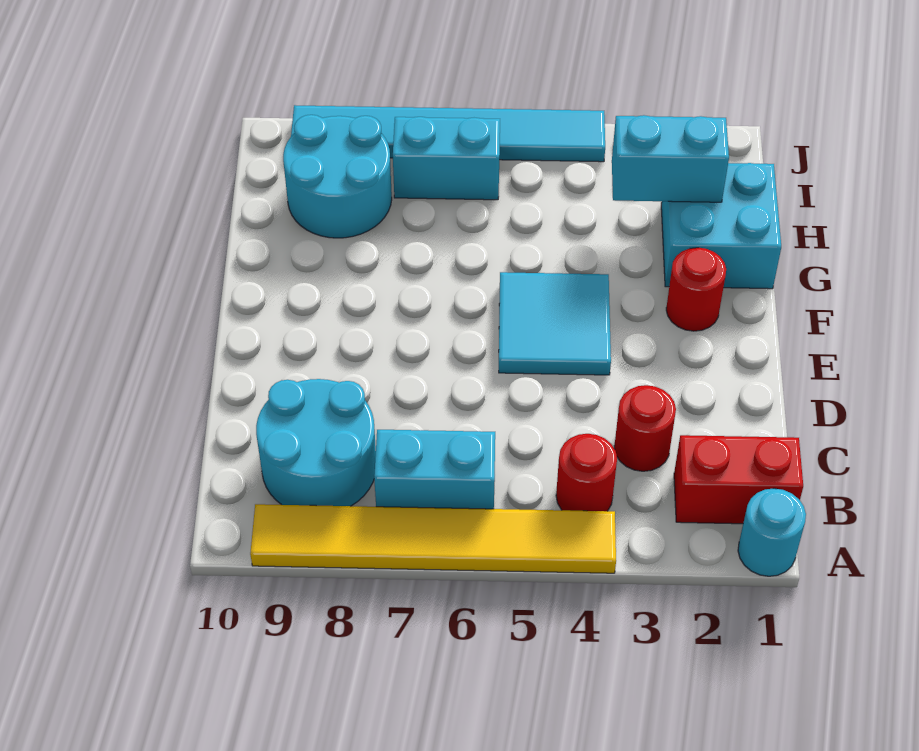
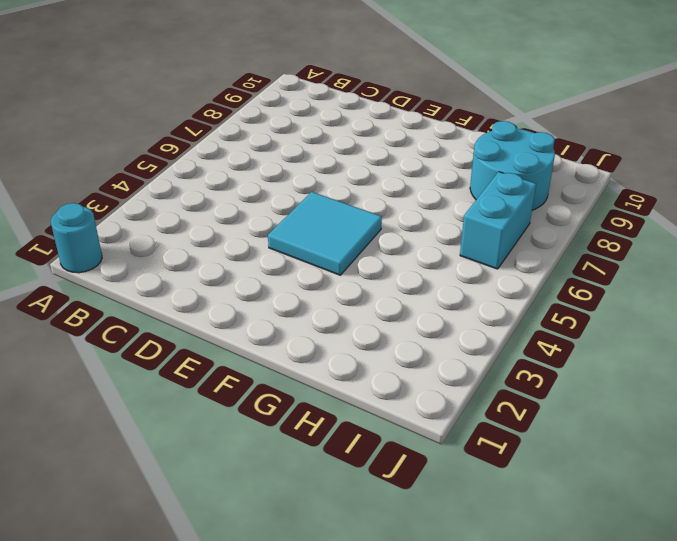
none -> yellow tile A4:A9 level 1
none -> red brick B1:B2 level 1
none -> red round brick B4 level 1

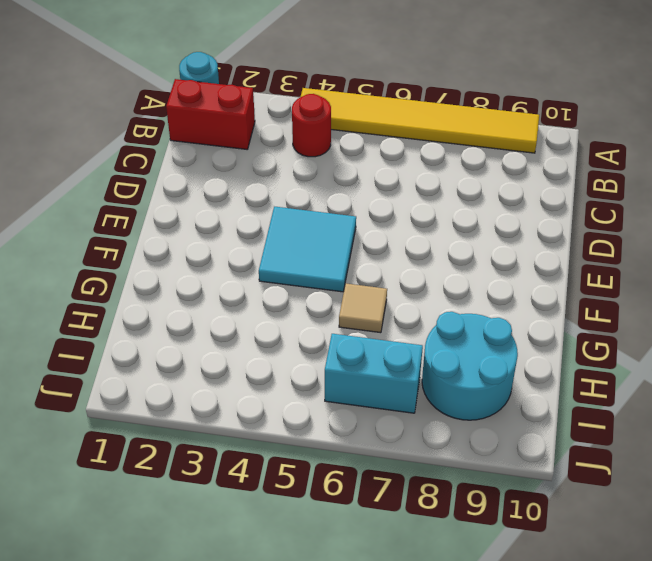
tan tile G6 level 1 -> none
none -> cyan brick B6:B7 level 1
none -> cyan round brick B8:C9 level 1
none -> red round brick C3 level 1

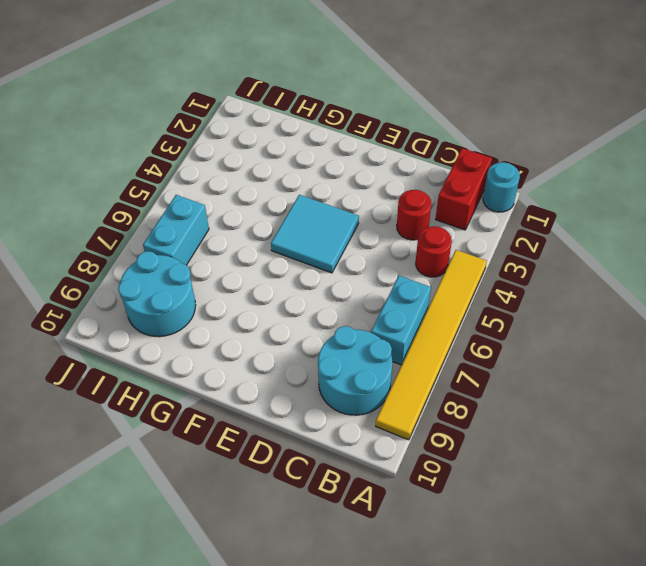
none -> red round brick F2 level 1
none -> cyan brick G1:H2 level 1
none -> cyan tile J4:J9 level 1

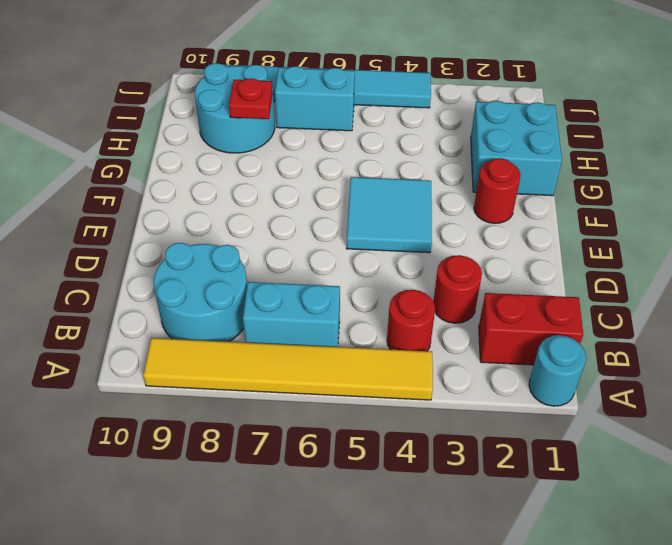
red plate H8 level 2 -> none
none -> cyan brick H2:H3 level 2

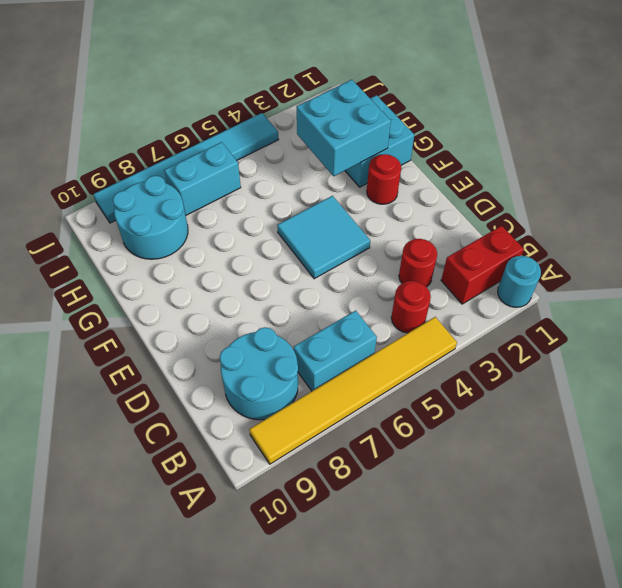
cyan brick G2:H3 level 2 -> cyan brick H2:H3 level 2

